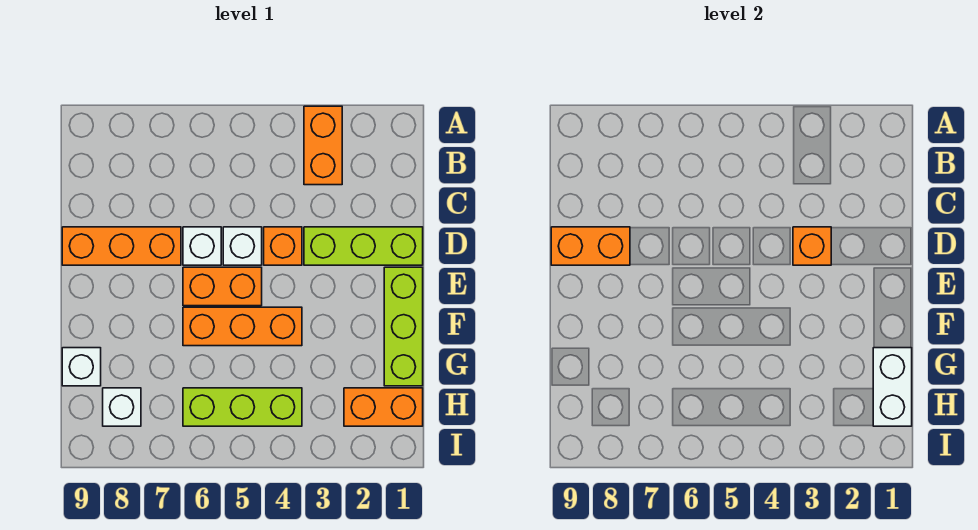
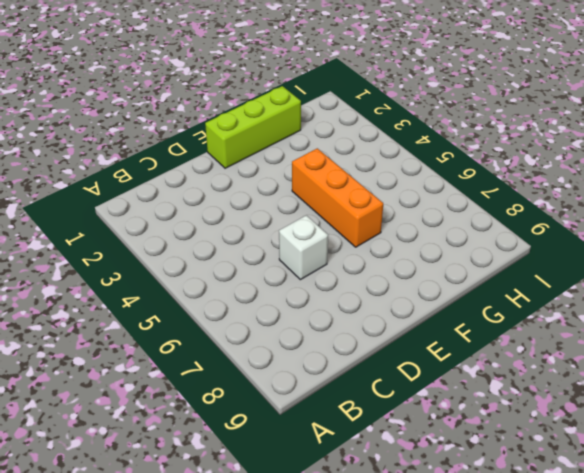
none -> orange brick A3:B3 level 1
none -> lime brick D1:D3 level 1
none -> orange brick D4 level 1

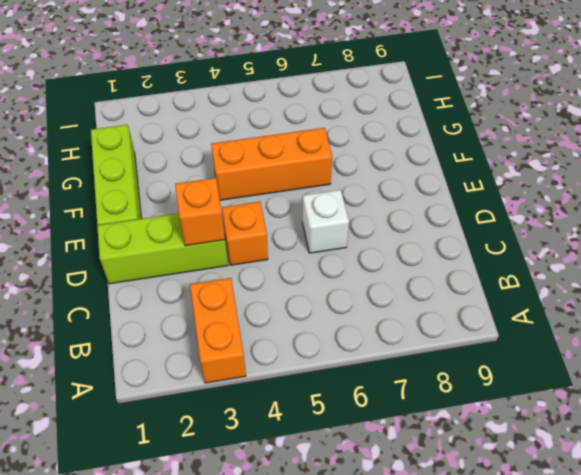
none -> white brick D5 level 1
none -> orange brick D7:D9 level 1
none -> orange brick E5:E6 level 1

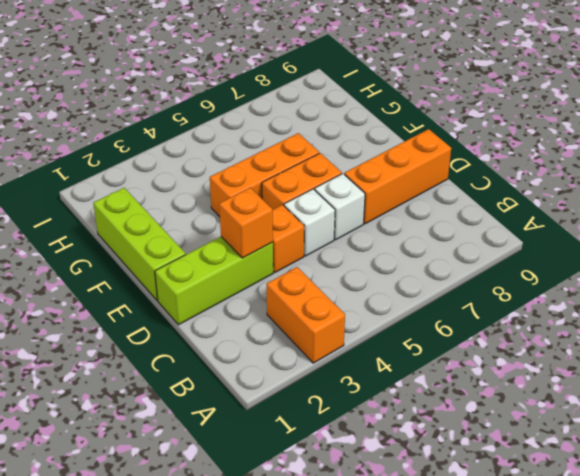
none -> white brick G9 level 1
none -> orange brick H1:H2 level 1
none -> lime brick H4:H6 level 1

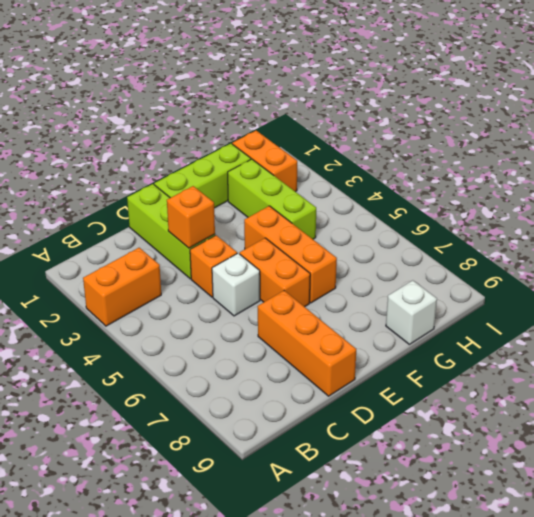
lime brick G2:G4 level 1 -> lime brick H4:H6 level 1
none -> white brick D6 level 1
none -> white brick H8 level 1
none -> orange brick D8:D9 level 2

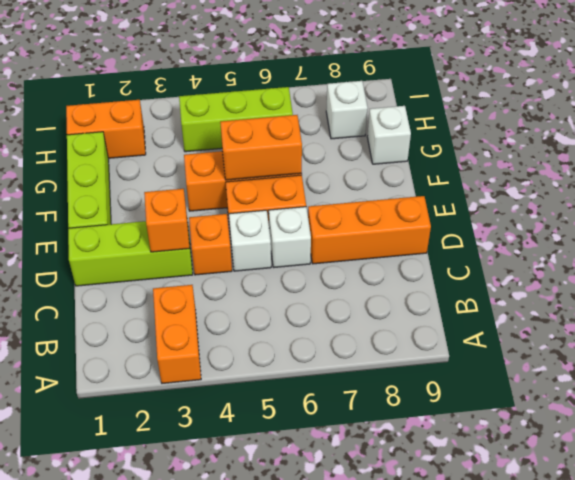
orange brick F5:F6 level 2 -> orange brick D8:D9 level 2
none -> white brick G1:H1 level 2

